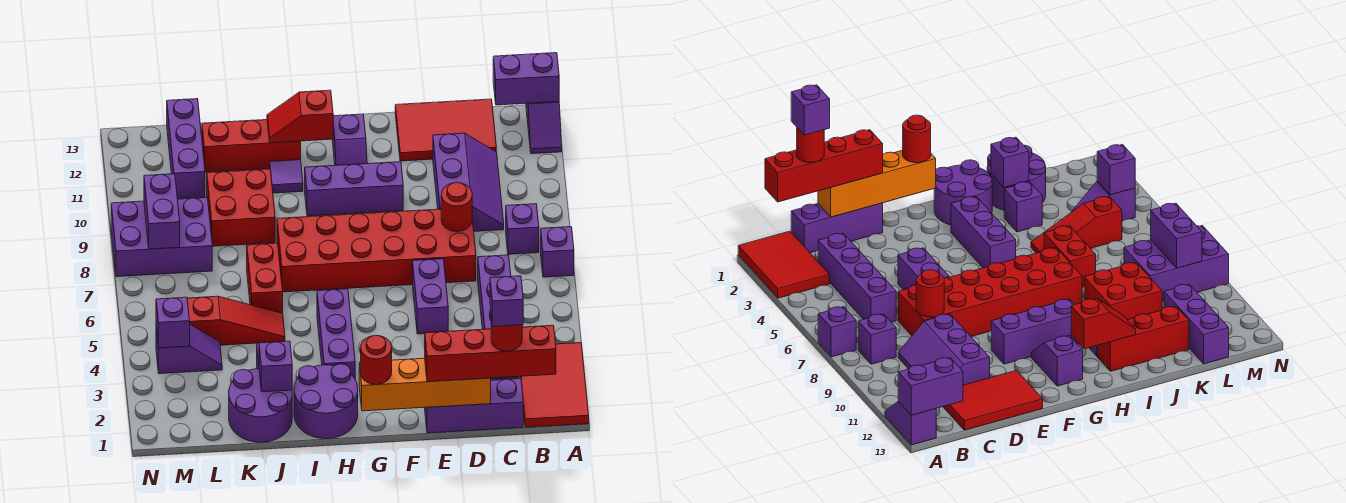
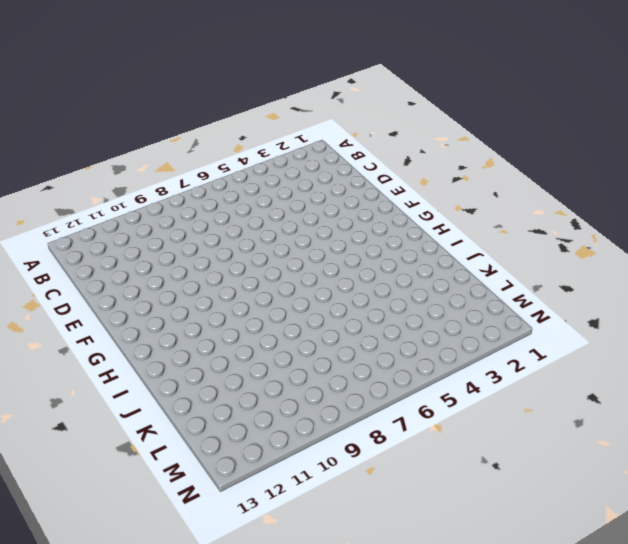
none -> red tile A1:B3 level 1
none -> purple brick A7 level 1
none -> purple slope A12:A13 level 1 top 13
none -> purple brick B8 level 1

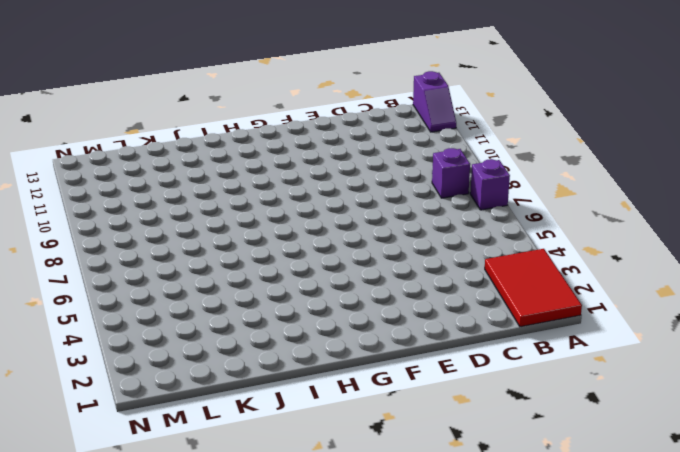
none -> purple brick C1:E1 level 1
none -> purple brick C3:C6 level 1
none -> purple slope C9:D11 level 1 top D
none -> red tile C12:E13 level 1

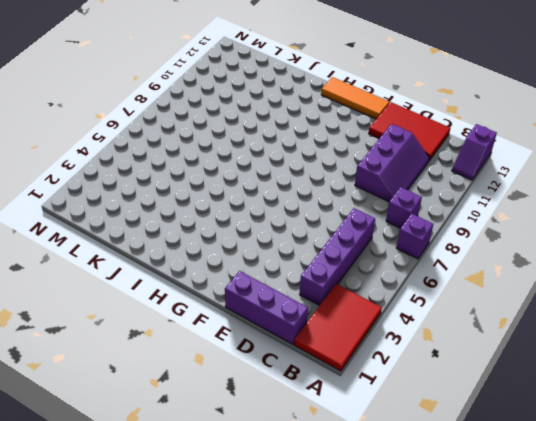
orange tile F13:H13 level 1 -> none
none -> red brick D7:I8 level 1
none -> purple brick E5:E6 level 1
none -> purple brick F10:H10 level 1
none -> purple slope G11:G12 level 1 top 12

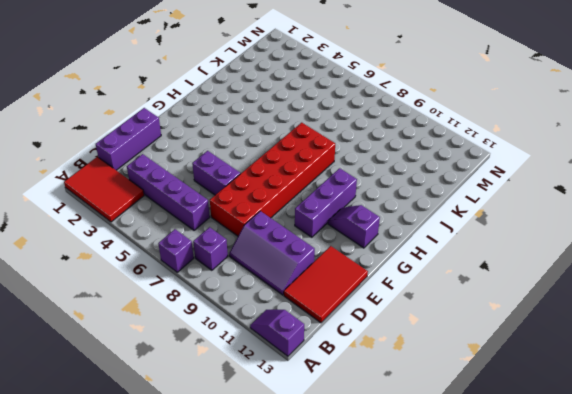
none -> purple round brick H1:I2 level 1
none -> purple brick H3:H5 level 1
none -> purple tile I11 level 1
none -> red brick I12:K12 level 1

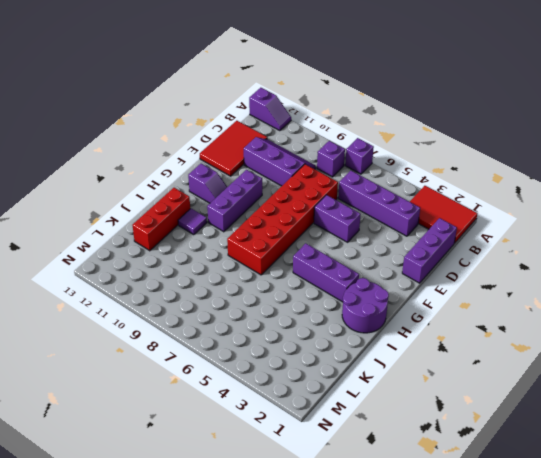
none -> purple round brick J1:K2 level 1
none -> purple brick J3 level 1
none -> red slope J5:L5 level 1 top L
none -> red brick J6:J7 level 1

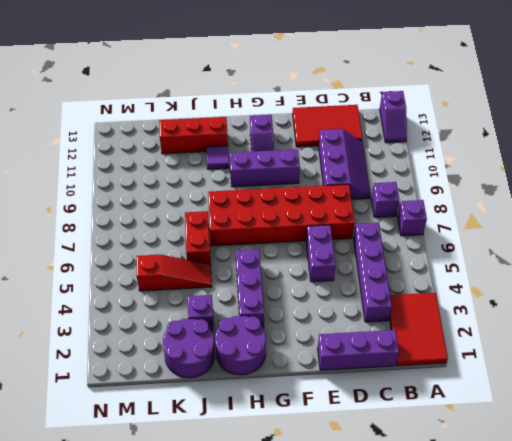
none -> red brick J9:K10 level 1
none -> purple slope L4:M4 level 1 top M
none -> purple brick L8:N9 level 1
none -> purple brick L11:L13 level 1

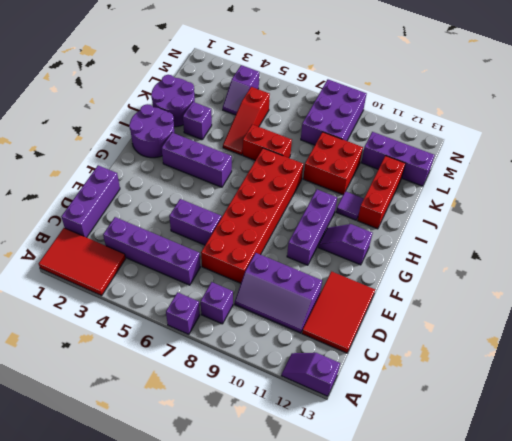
none -> purple brick A13:B13 level 2
none -> orange brick D1:G1 level 2
none -> red round brick D8 level 2
none -> red slope H12:I12 level 2 top H

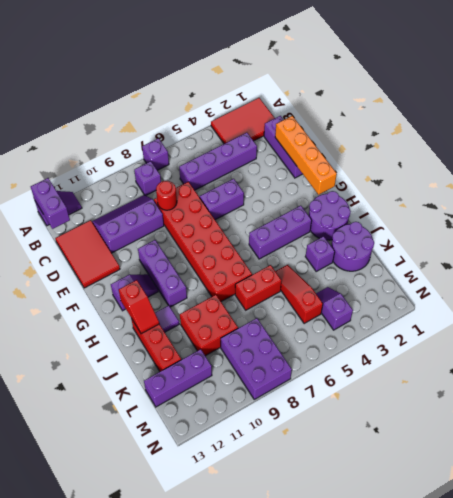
none -> purple brick J2 level 2
none -> purple brick M4 level 2
none -> purple brick M8:M9 level 2
none -> red brick B1:E1 level 3

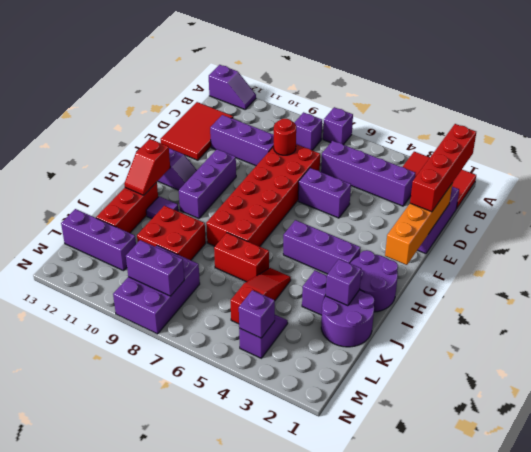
none -> purple brick A13:B13 level 2
none -> red round brick G1 level 3
none -> red round brick C1 level 4
none -> purple brick C1 level 5

